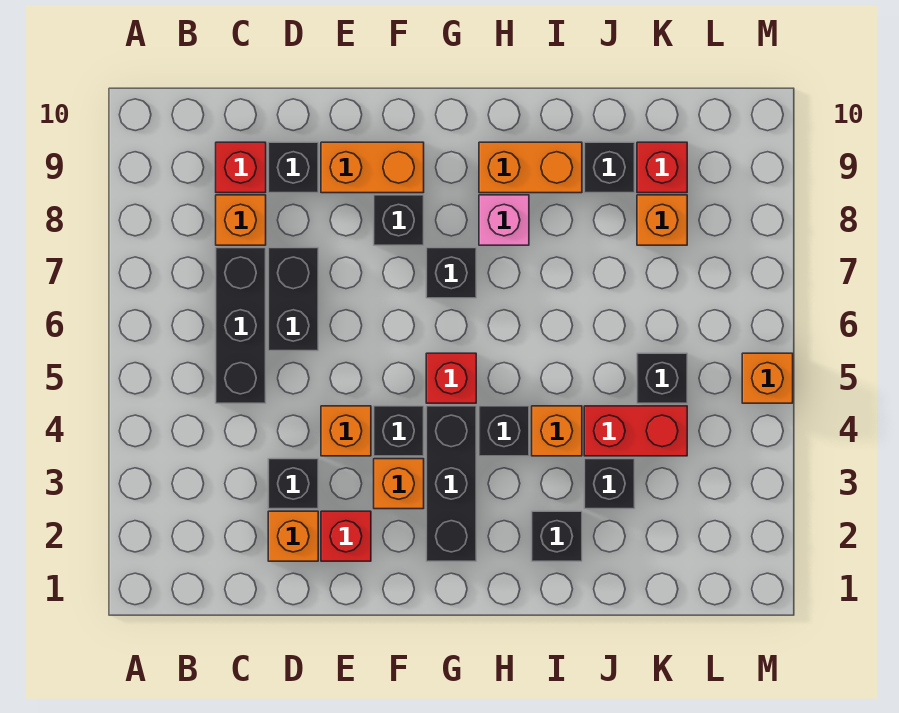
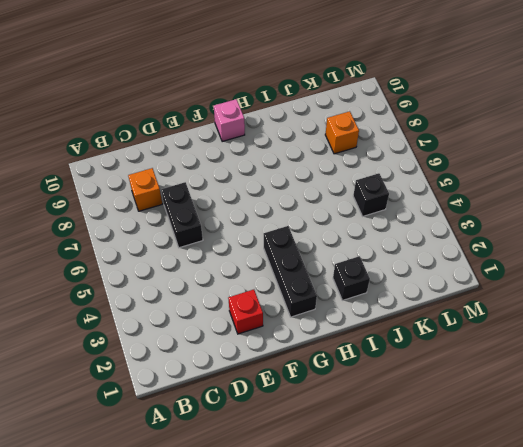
pink brick G10 level 1 -> pink brick H8 level 1
none -> black brick C5:C7 level 1
none -> red brick C9 level 1
none -> orange brick D2 level 1

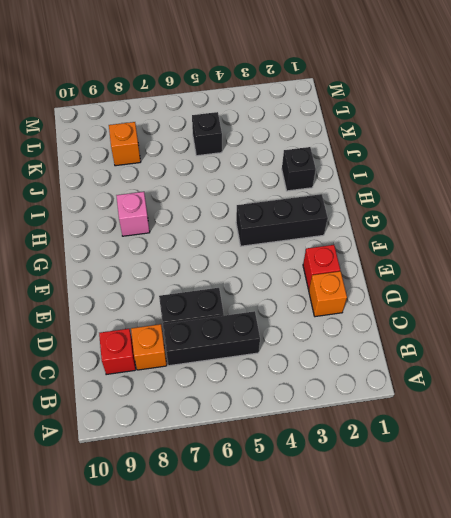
none -> black brick D3 level 1
none -> black brick D9 level 1
none -> orange brick E4 level 1

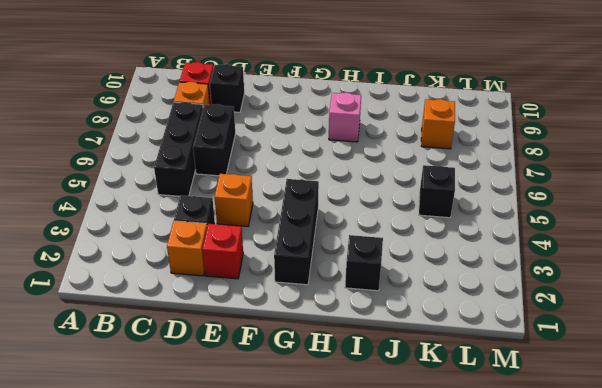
none -> orange brick E9:F9 level 1
none -> orange brick F3 level 1
none -> black brick F4 level 1

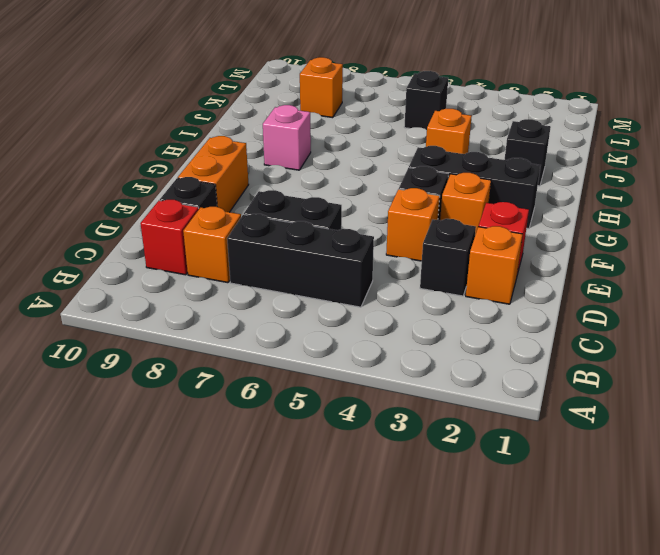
none -> black brick F8 level 1
none -> red brick G5 level 1
none -> black brick G7 level 1

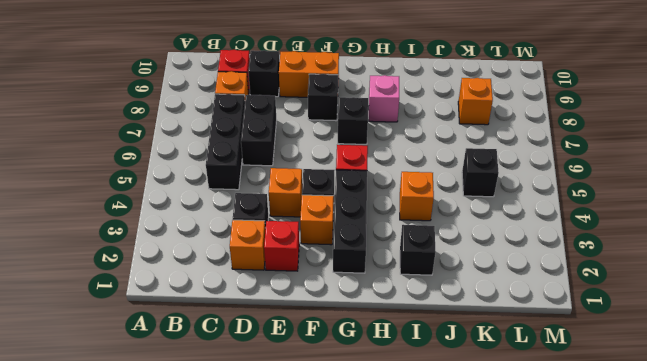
none -> black brick H4 level 1
none -> orange brick H9:I9 level 1
none -> black brick J3 level 1

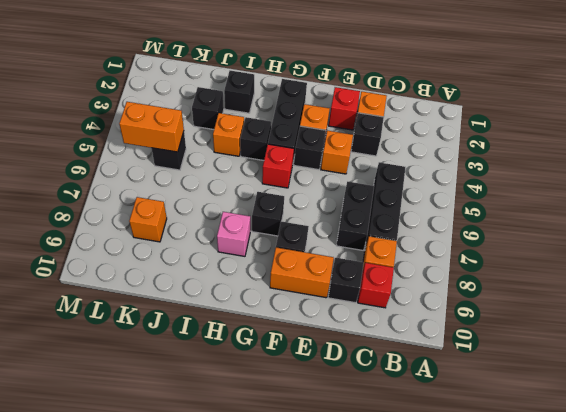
orange brick K5:L5 level 2 -> orange brick H9:I9 level 1
none -> red brick J4:K4 level 1
none -> black brick J9 level 1
none -> red brick K9 level 1

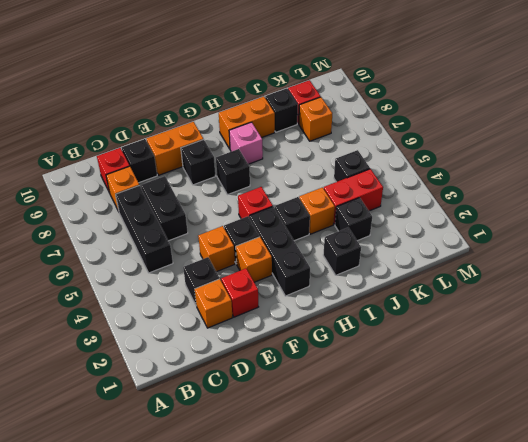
none -> orange brick M5 level 1

